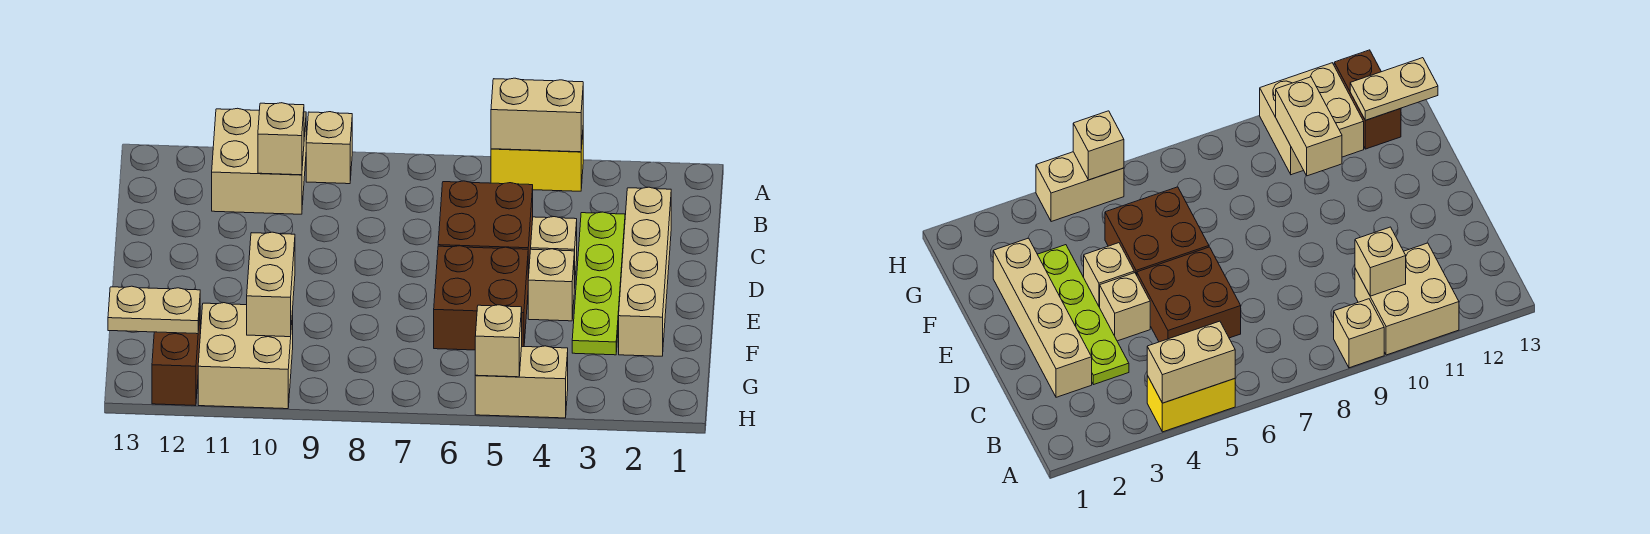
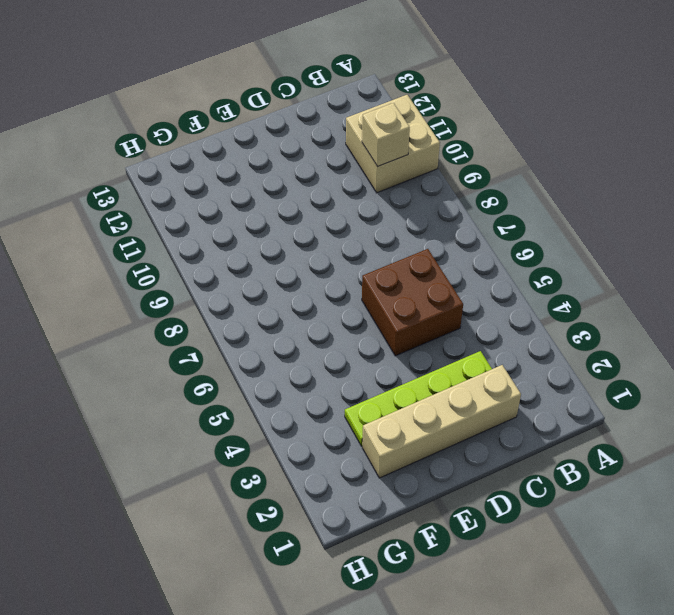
none -> yellow brick A4:A5 level 1
none -> tan brick A9 level 1
none -> tan brick D4 level 1

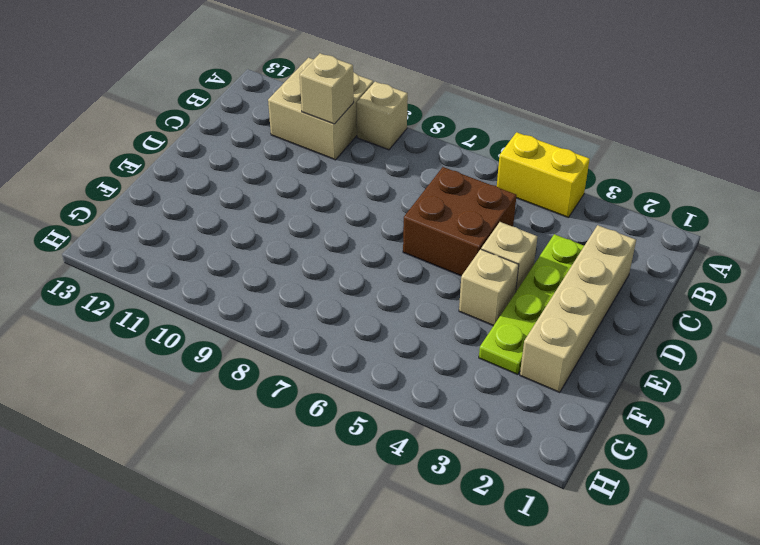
none -> brown brick E5:F6 level 1
none -> tan brick G10:H11 level 1
none -> brown brick G12:H12 level 1

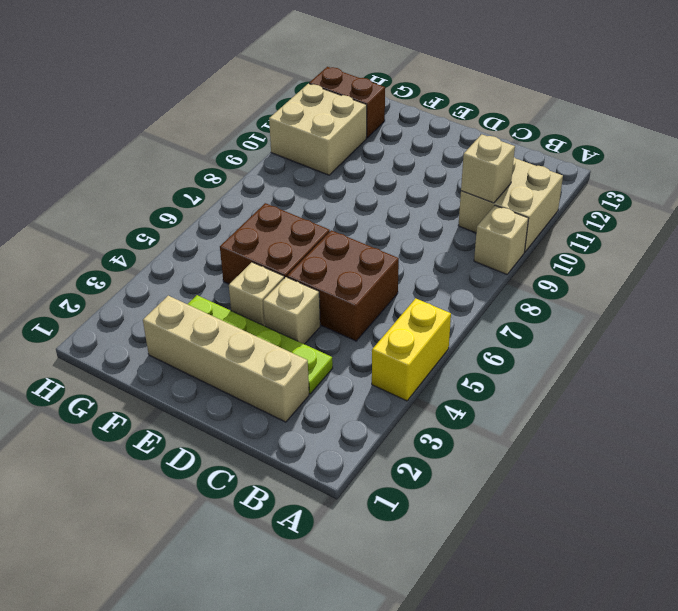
none -> tan brick H4:H5 level 1
none -> tan brick A4:A5 level 2
none -> tan brick F10:G10 level 2

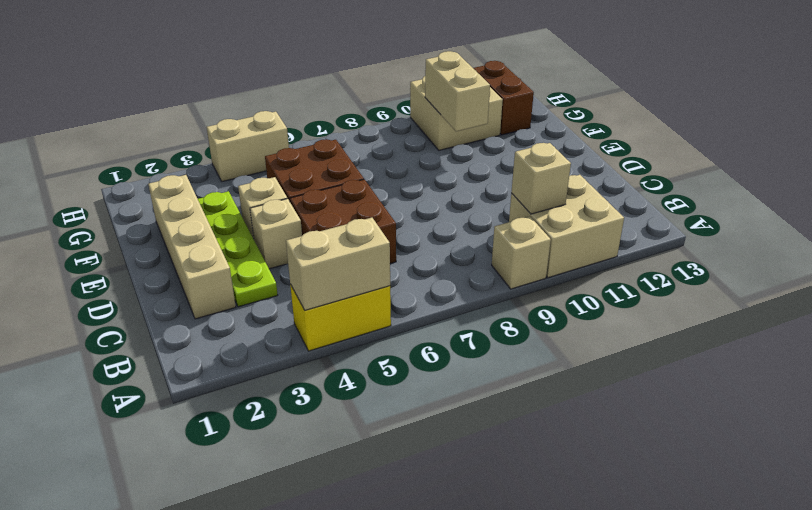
none -> tan plate G12:G13 level 2
none -> tan brick H5 level 2

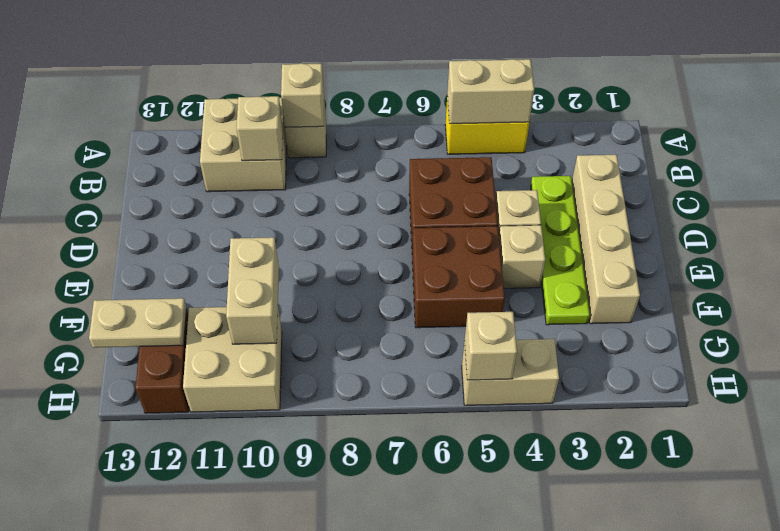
tan brick A9 level 2 -> none

